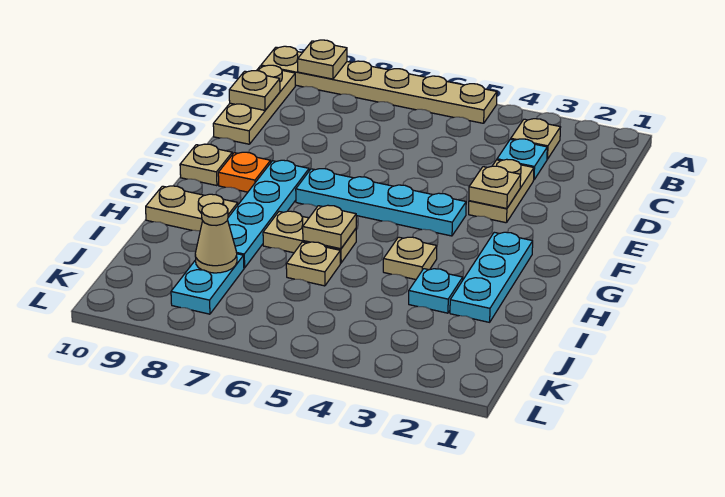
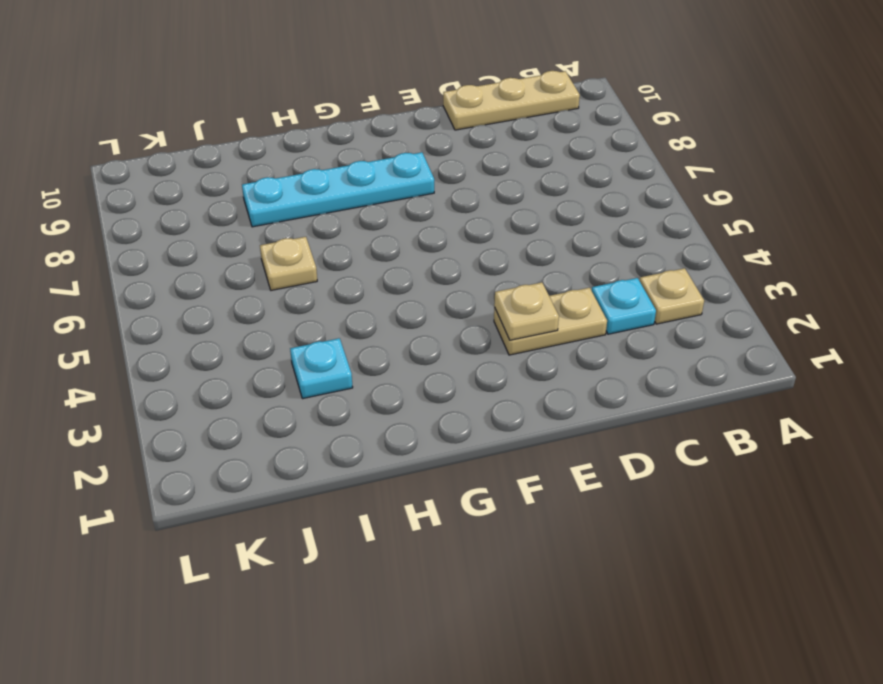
none -> tan plate A5:A10 level 1
none -> cyan plate F4:F7 level 1
none -> orange plate F9 level 1

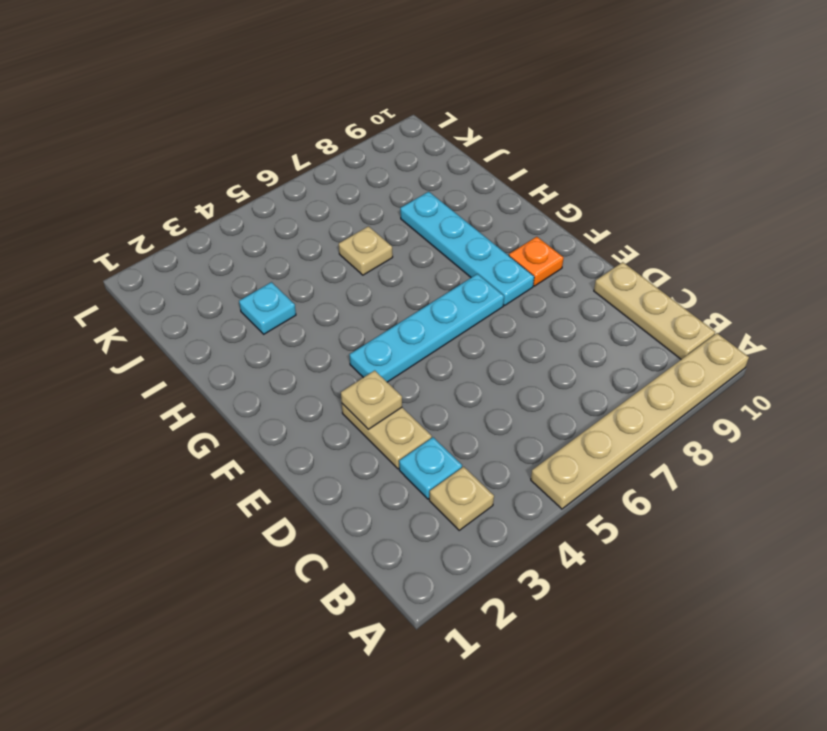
none -> tan plate F10 level 1
none -> cyan plate G2:I2 level 1
none -> tan plate H4 level 1

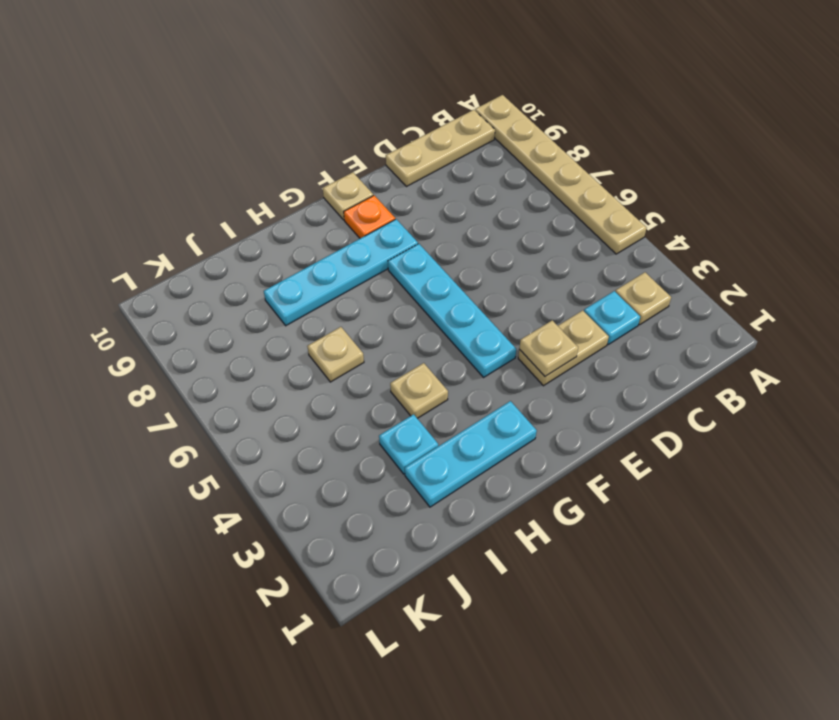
none -> tan plate H6:H7 level 1
none -> tan plate H9:H10 level 1
none -> cyan plate J8:K8 level 1

